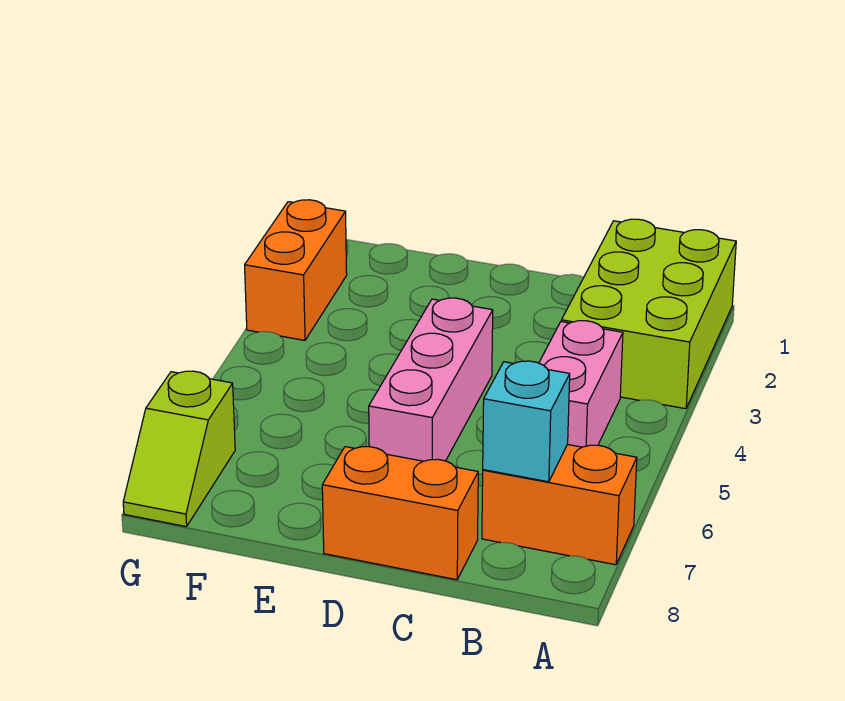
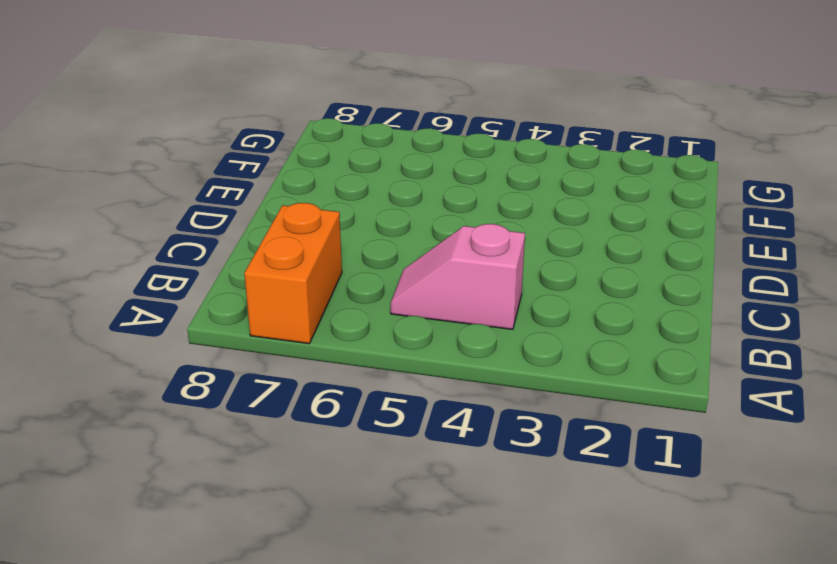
pink slope B4:B5 level 1 top 4 -> pink brick B4:B5 level 1
none -> lime brick A1:B3 level 1
none -> orange brick C8:D8 level 1

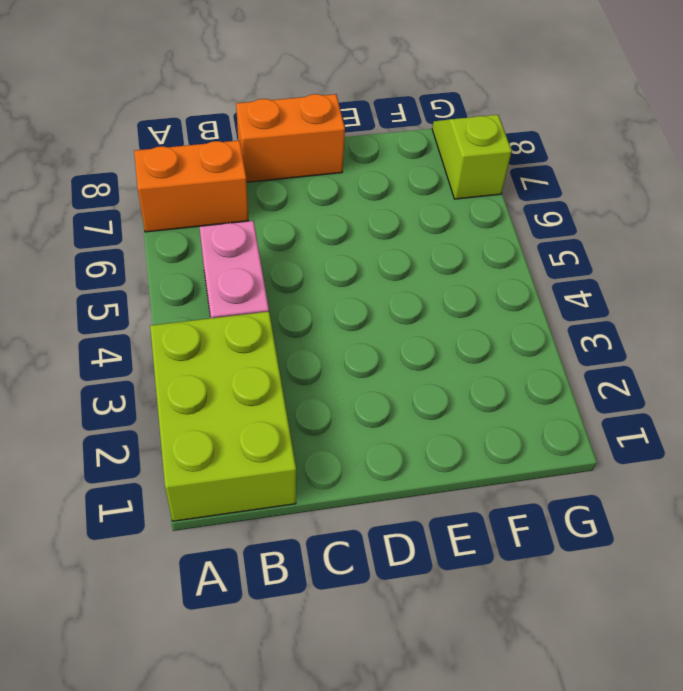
none -> pink brick D4:D6 level 1
none -> orange brick G2:G3 level 1

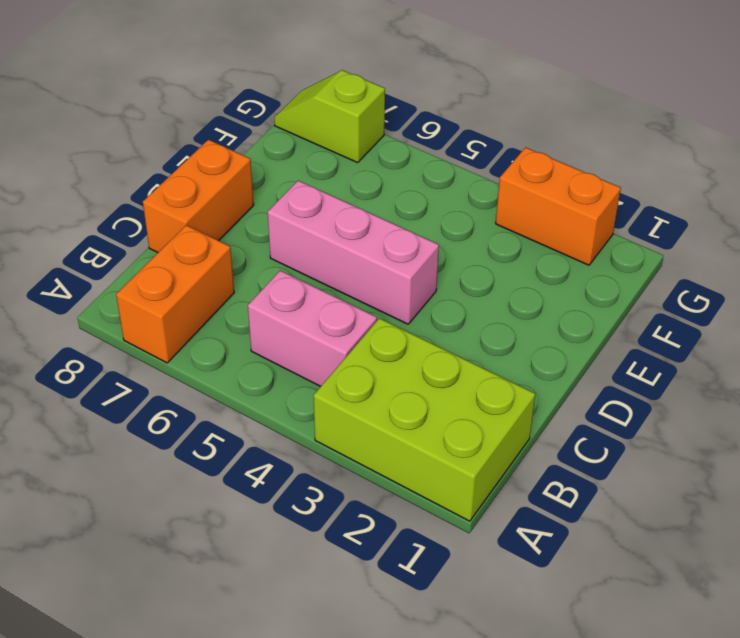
none -> cyan brick B7 level 2

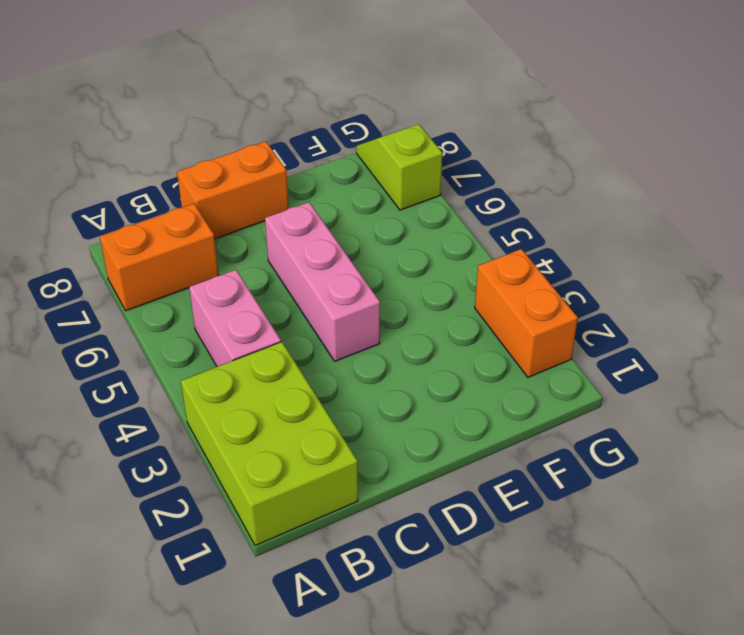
none -> cyan brick B7 level 2

